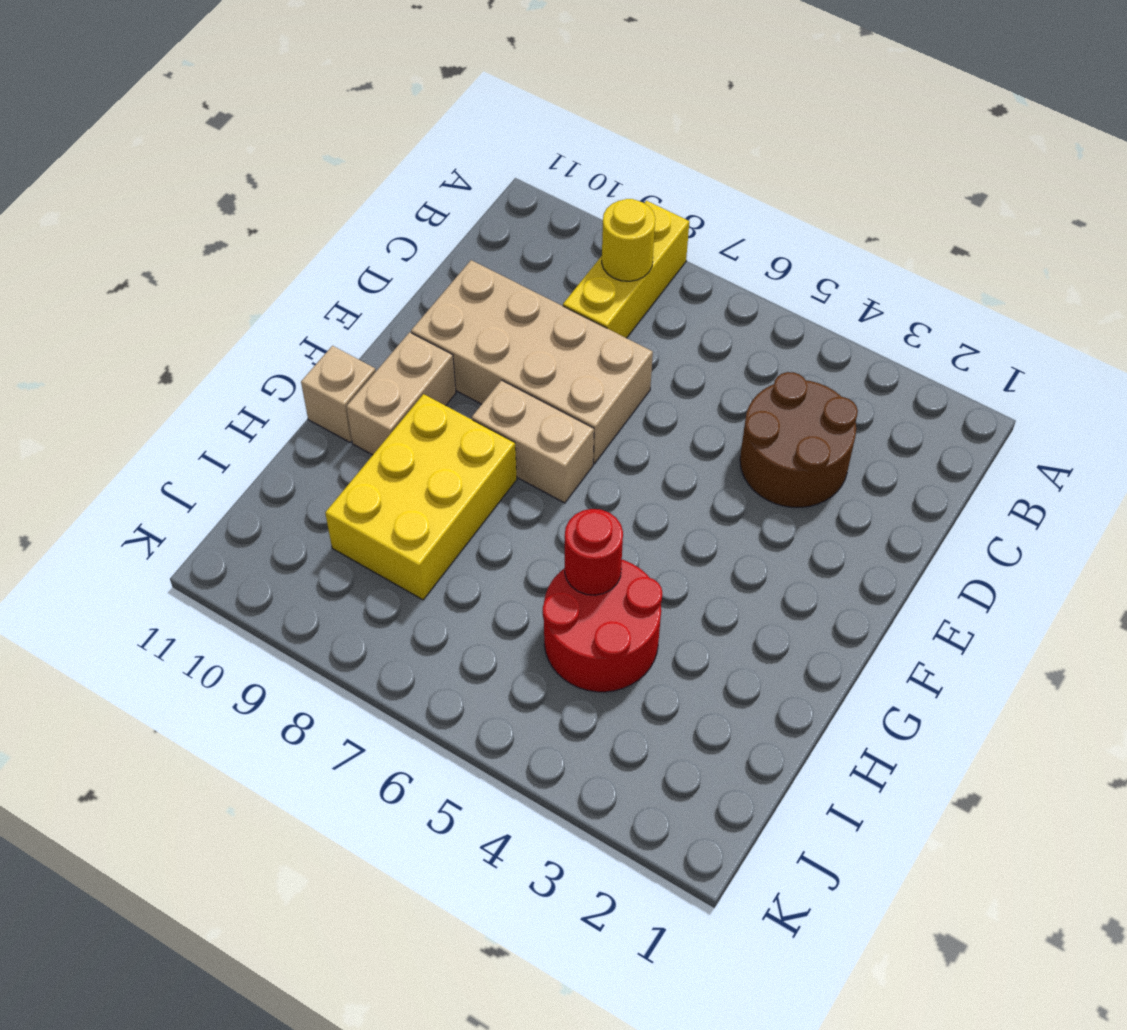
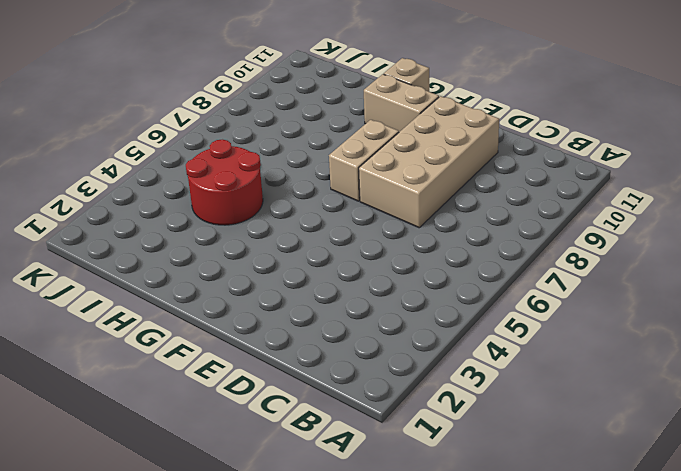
none -> yellow brick A8:C8 level 1
none -> brown round brick C3:D4 level 1

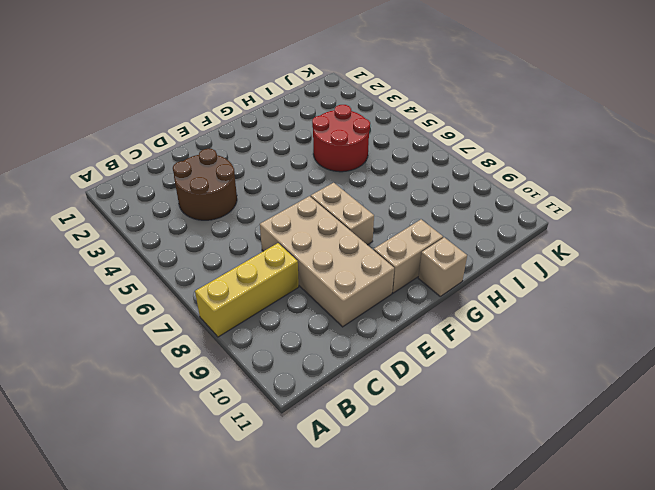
none -> yellow brick G8:I9 level 1
none -> yellow round brick B8 level 2

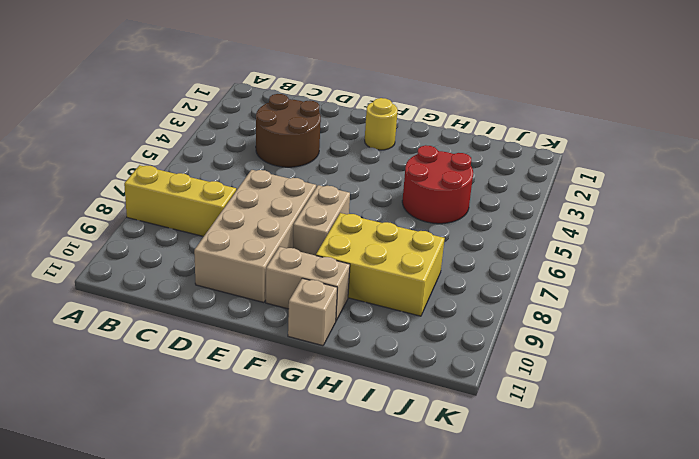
yellow round brick F2 level 1 -> yellow round brick B8 level 2
none -> red round brick H5 level 2

